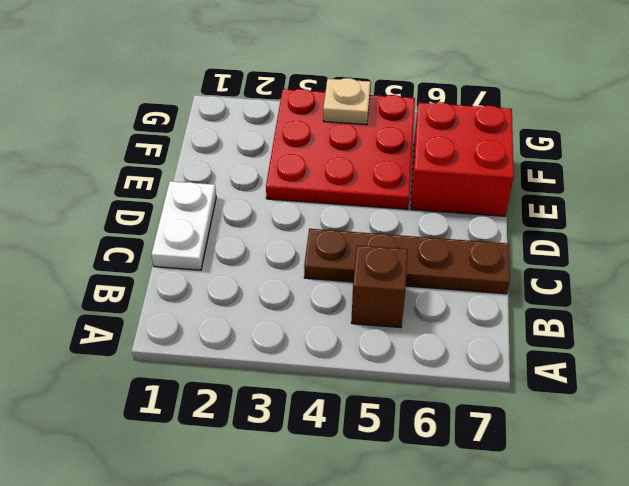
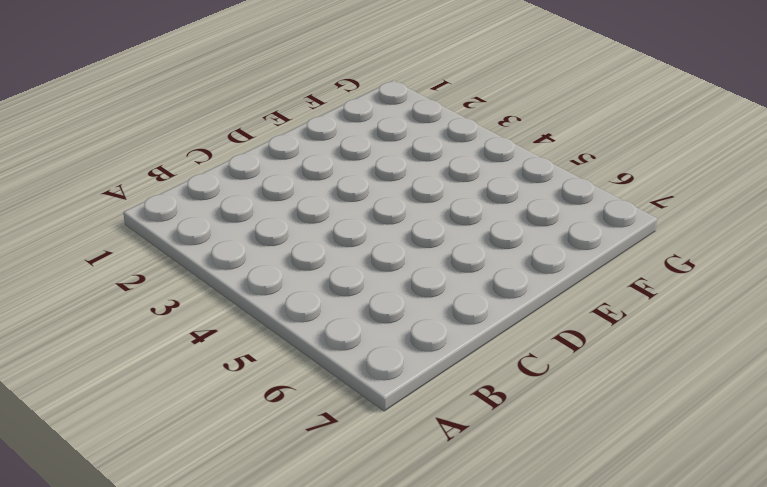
none -> brown brick B5 level 1
none -> white plate C1:D1 level 1

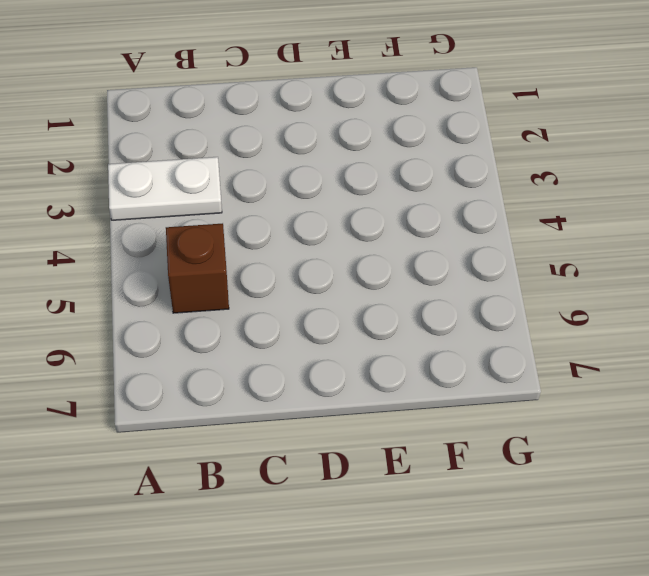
white plate A3:B3 level 1 -> white plate C1:D1 level 1
none -> brown plate C4:C7 level 1
none -> red plate E3:G5 level 1

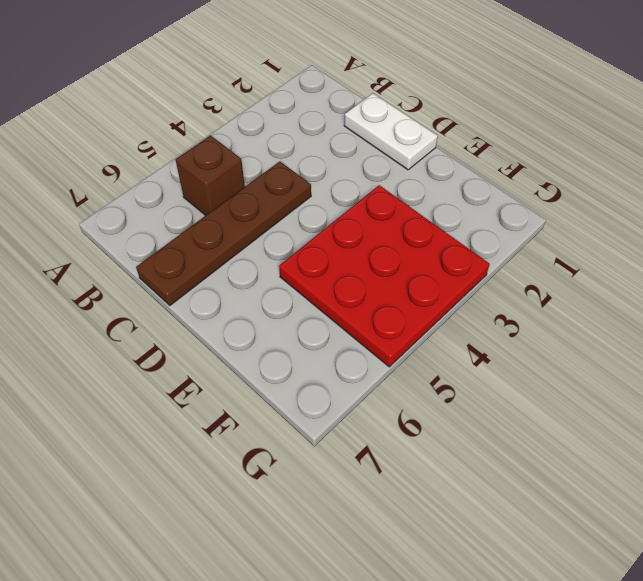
none -> red brick E6:F7 level 1
none -> tan plate G4 level 2

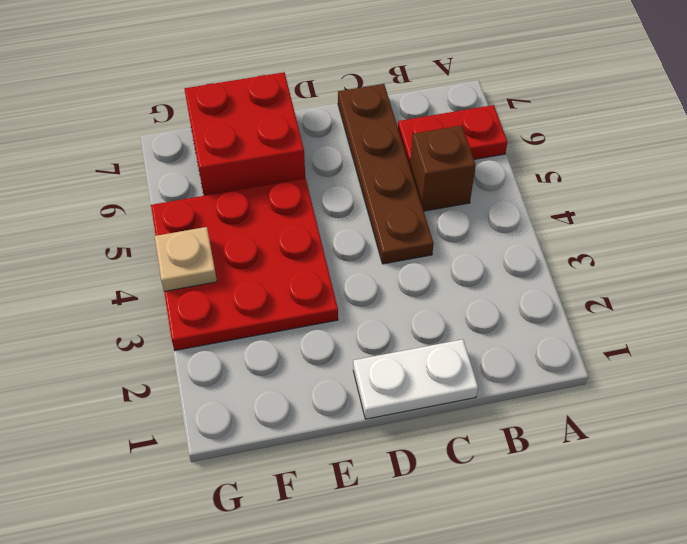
red plate A6:B6 level 1 -> none

